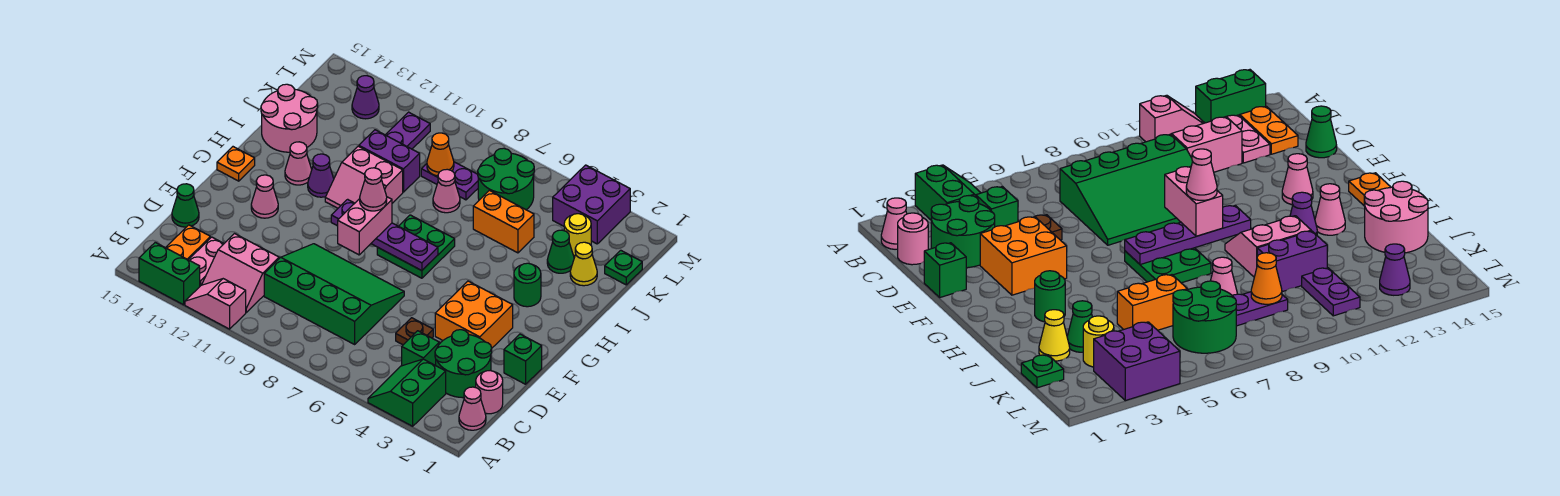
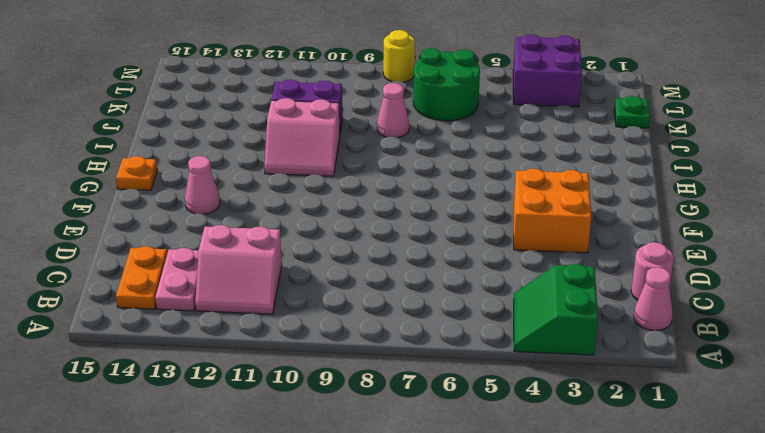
yellow round brick M8 level 1 -> yellow round brick K3 level 1
none -> pink slope A11:A12 level 1 top 11
none -> green brick A13:A14 level 1
none -> green round brick C2:D3 level 1
none -> green brick C4 level 1

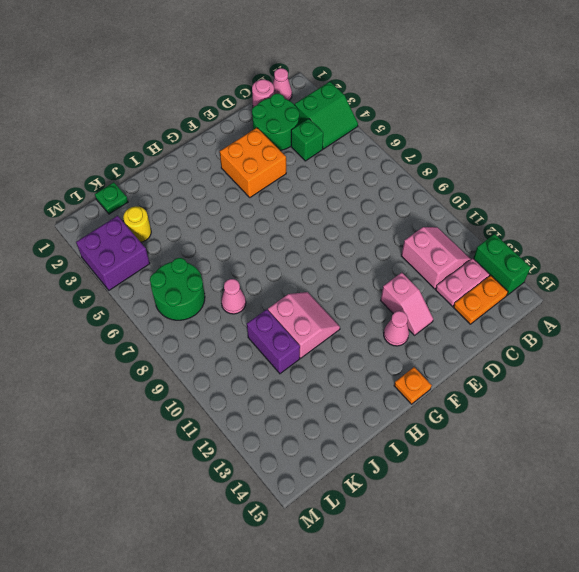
pink slope E12:E13 level 1 top 12 -> pink slope A11:A12 level 1 top 11
none -> green slope C7:E10 level 1 top C
none -> brown plate D5 level 1
none -> green cone D15 level 1
none -> green brick E1 level 1

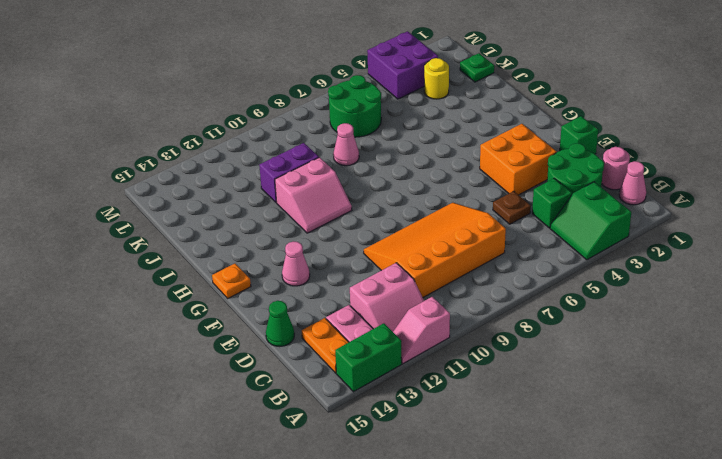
orange slope C7:E10 level 1 top C -> green slope C7:E10 level 1 top C
none -> green plate G7:H8 level 1
none -> green round brick H3 level 1
none -> purple cone H12 level 1
none -> pink cone H13 level 1

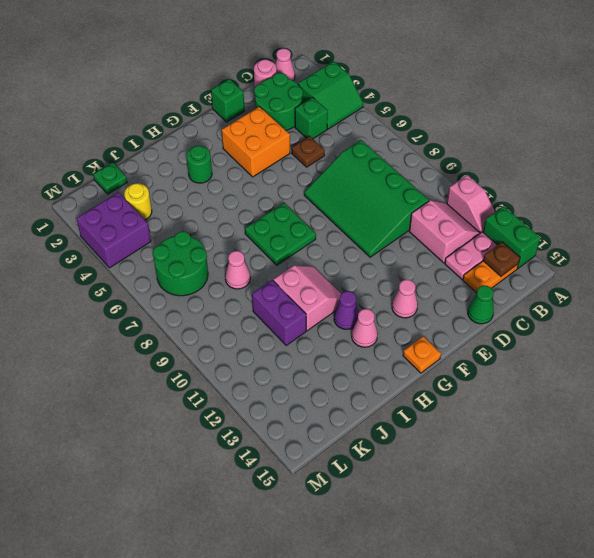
brown plate B14 level 2 -> none
none -> pink round brick I14:J15 level 1
none -> yellow cone J2 level 1
none -> green cone J3 level 1
none -> orange brick J5:J6 level 1

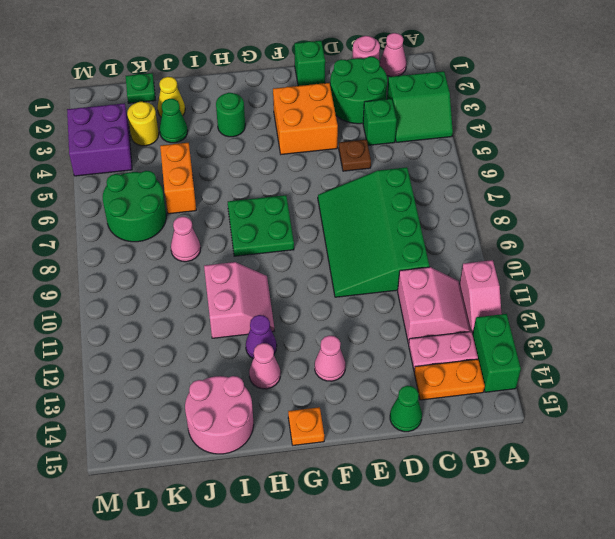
none -> purple brick J10:J11 level 1
none -> purple plate K8:K9 level 1
none -> purple plate K11:L11 level 1
none -> purple cone L13 level 1

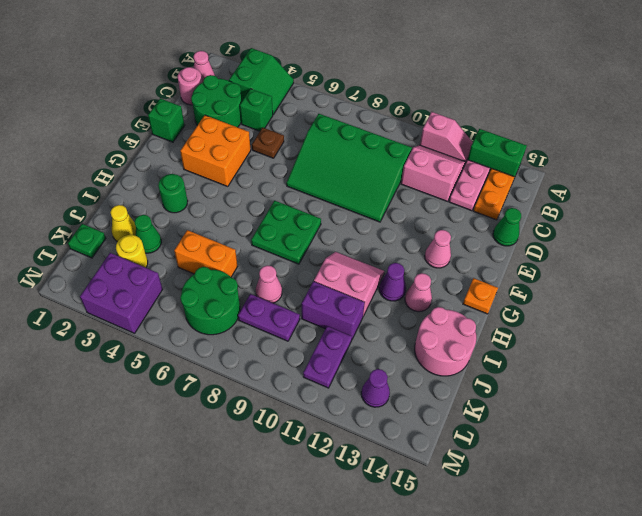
none -> purple plate G7:G10 level 2
none -> orange cone K9 level 2
none -> pink brick F9:G9 level 3
none -> pink cone G9 level 4

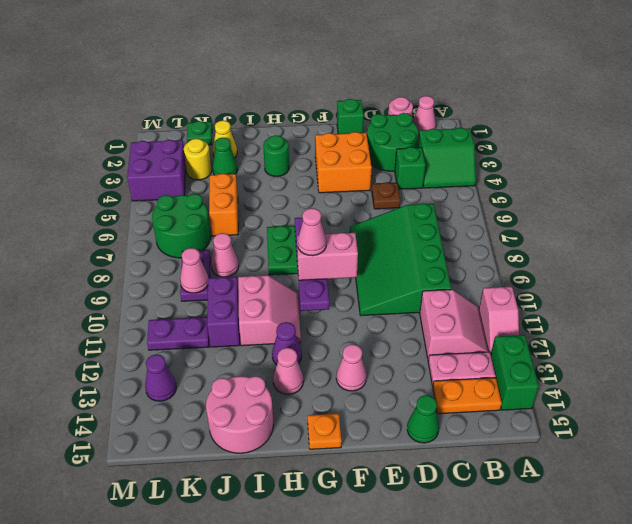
pink cone K9 level 2 -> orange cone K9 level 2

